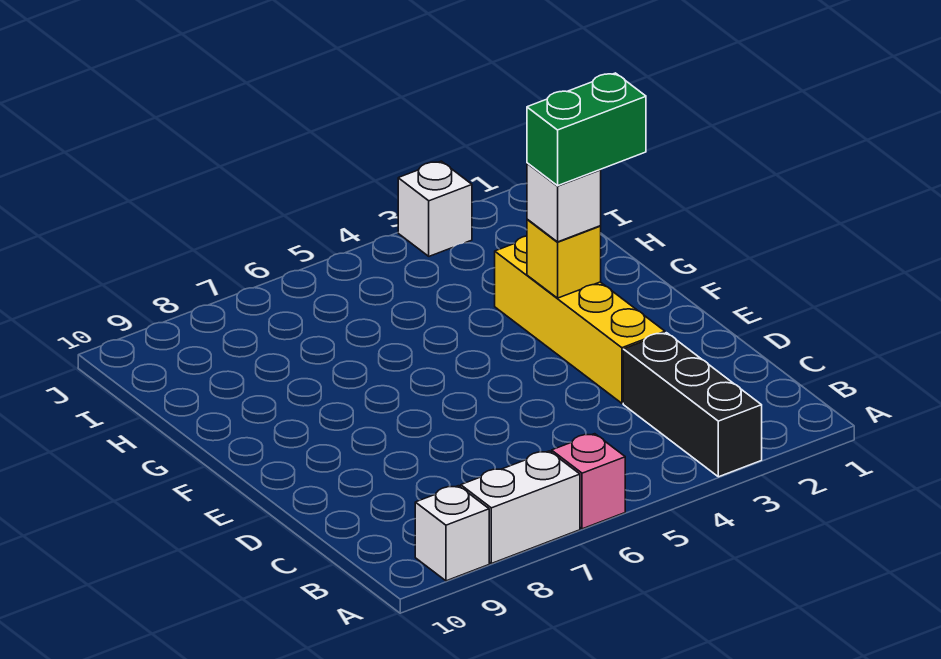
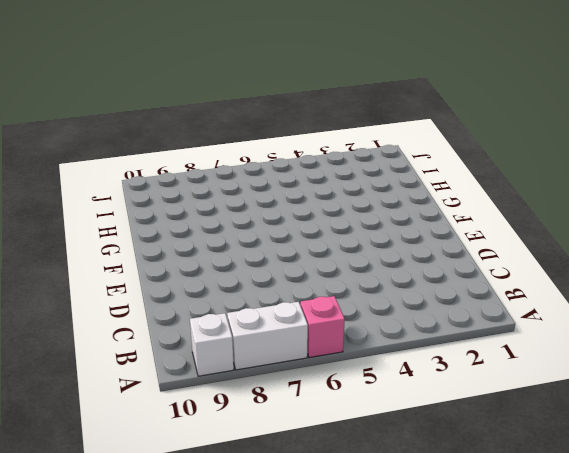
none -> black brick A3:C3 level 1
none -> yellow brick D3:G3 level 1

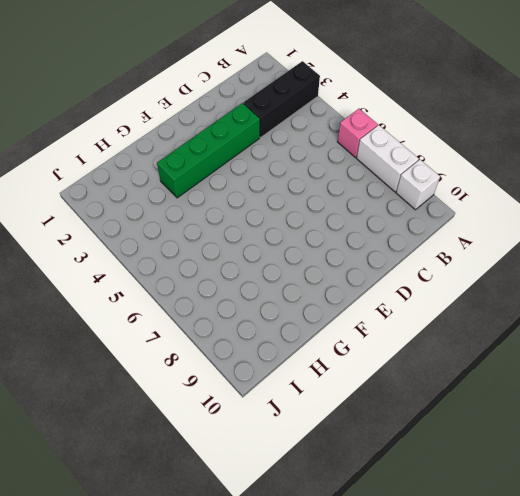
green brick D3:G3 level 1 -> yellow brick D3:G3 level 1
none -> white brick J3 level 1
none -> yellow brick F3 level 2

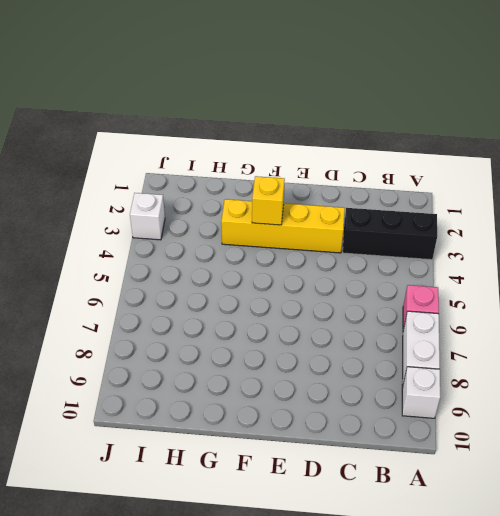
none -> white brick F3 level 3
none -> green brick F2:F3 level 4

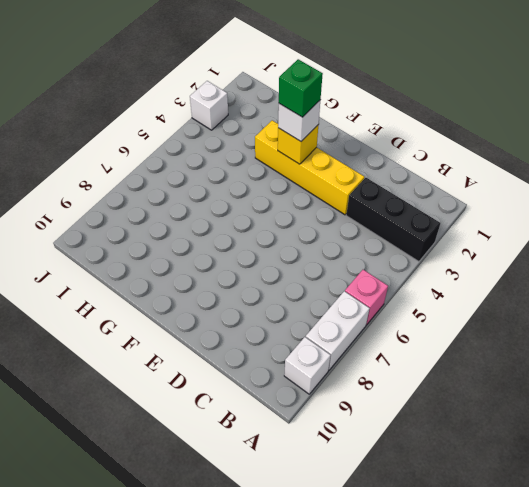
green brick F3 level 4 -> green brick F2:F3 level 4

